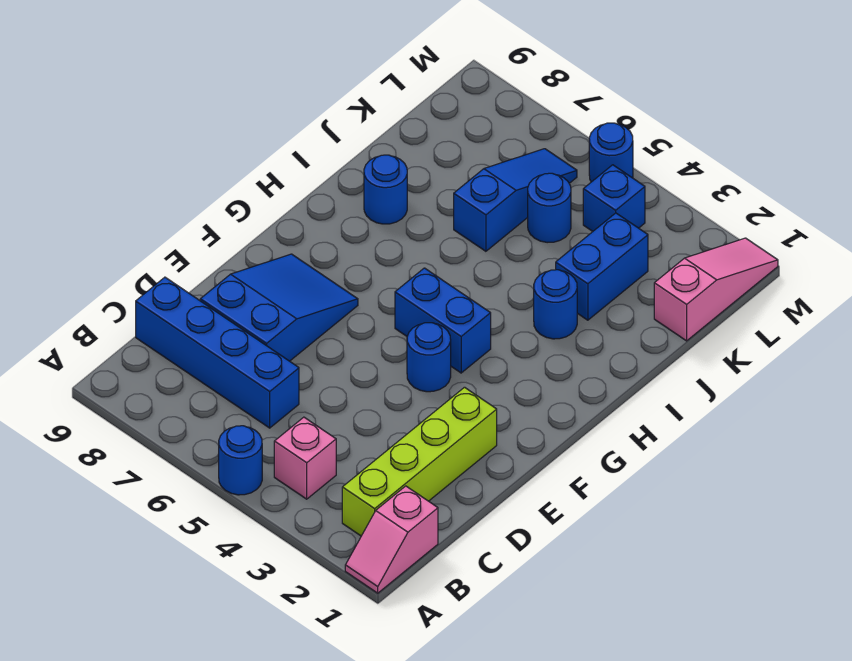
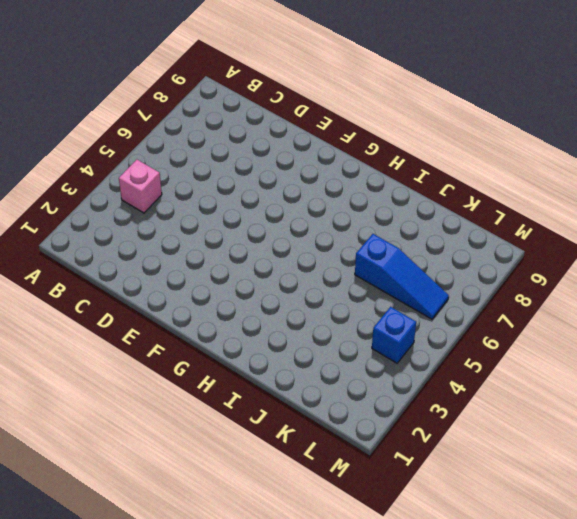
none -> pink slope A1:B1 level 1 top B
none -> blue round brick A5 level 1
none -> lime brick B2:E2 level 1

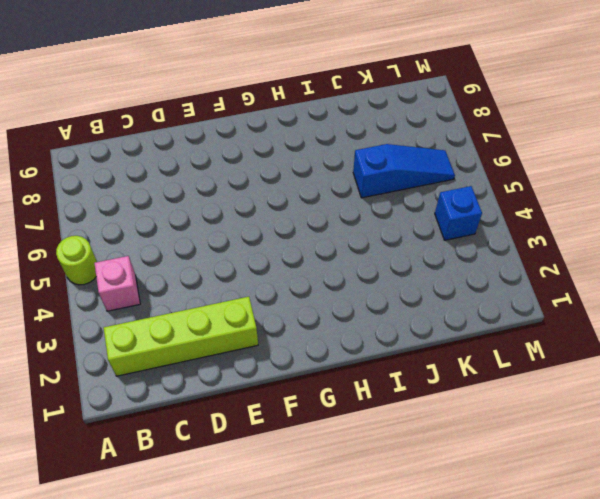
lime round brick A5 level 1 -> blue round brick A5 level 1
none -> pink slope A1:B1 level 1 top B
none -> blue brick C6:C9 level 1
none -> blue slope D7:F8 level 1 top D

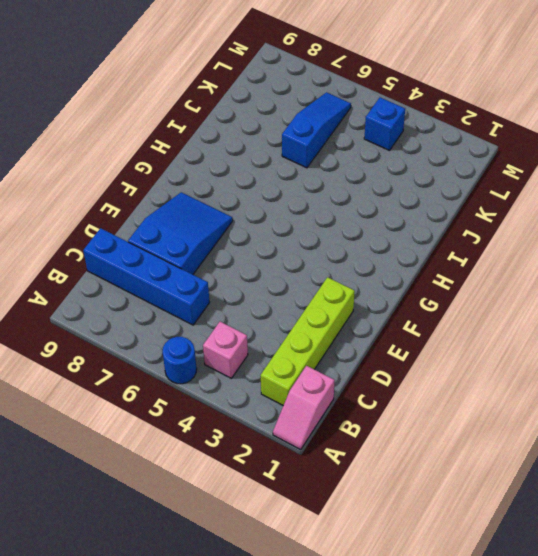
none -> blue round brick F4 level 1
none -> blue brick G4:G5 level 1
none -> blue round brick I3 level 1

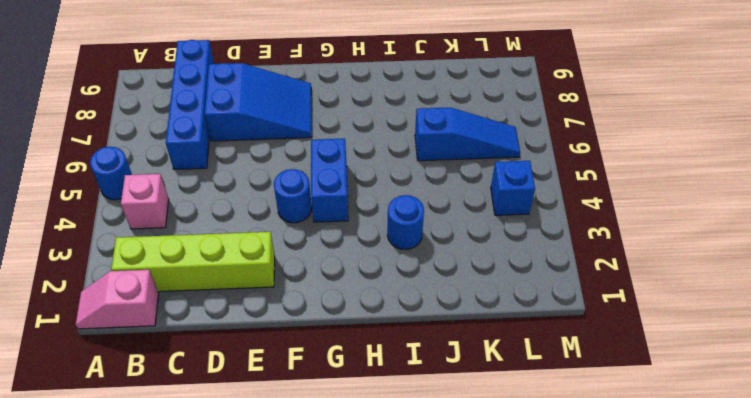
none -> blue round brick I8 level 1
none -> blue brick J3:K3 level 1
none -> pink slope K1:M1 level 1 top K

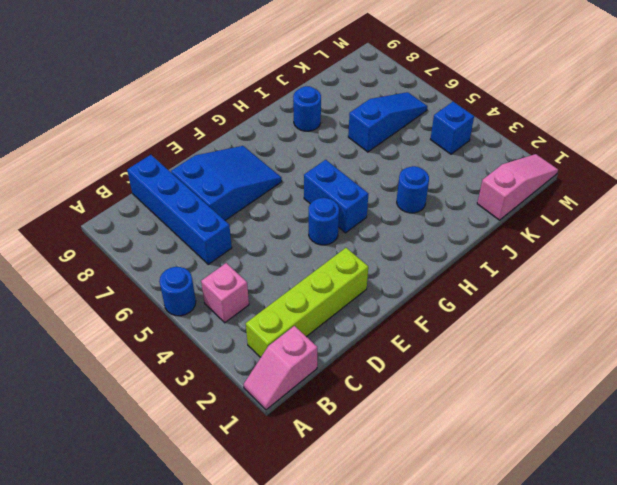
none -> blue brick J3:K3 level 1
none -> blue round brick K5 level 1
none -> blue round brick M5 level 1

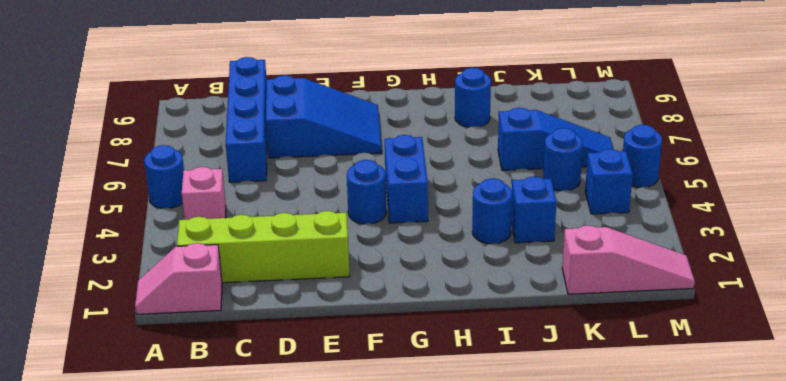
blue brick J3 level 1 -> blue brick J3:K3 level 1

